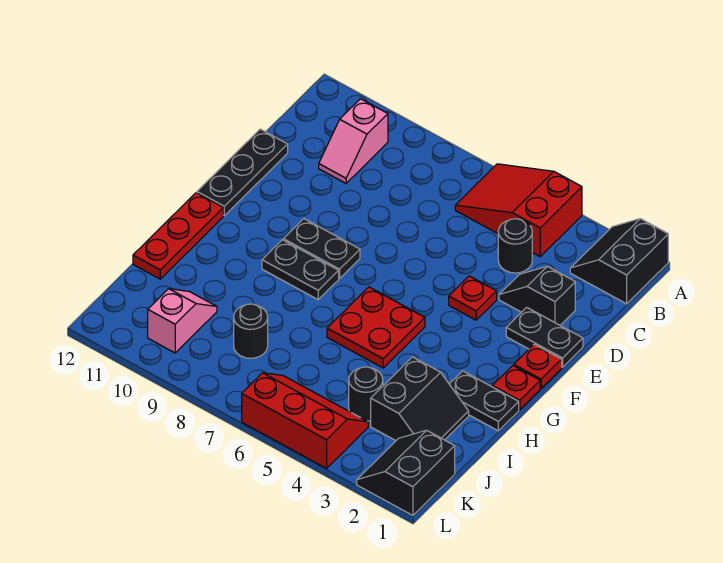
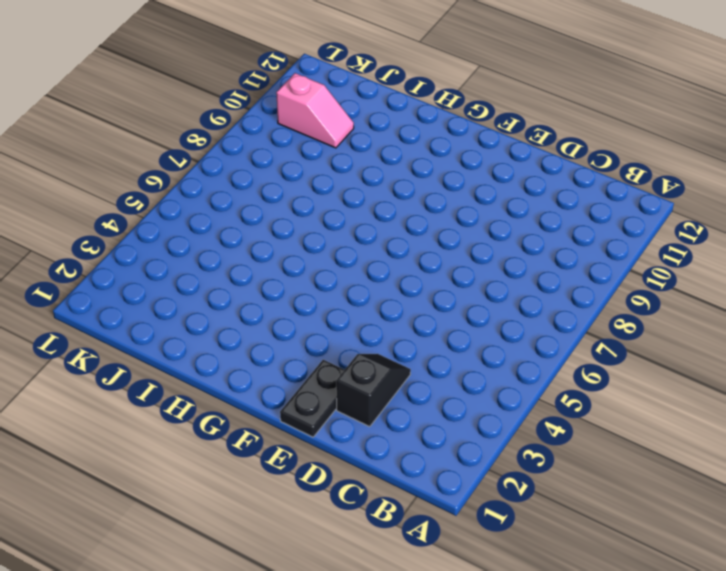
none -> black slope A1:B2 level 1 top 1
none -> red slope A4:B6 level 1 top 4
none -> pink slope B10:C10 level 1 top B

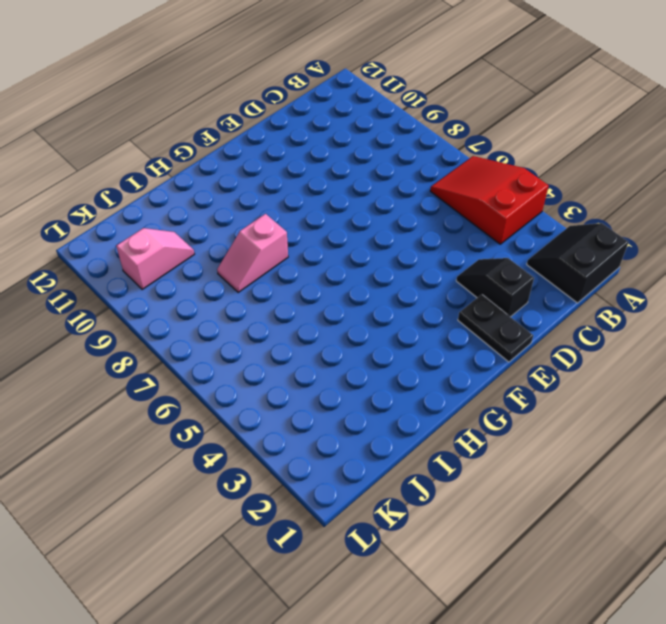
pink slope H8:I8 level 1 top H -> pink slope B10:C10 level 1 top B
none -> black round brick C4 level 1
none -> black plate D12:F12 level 1
none -> red plate E4 level 1

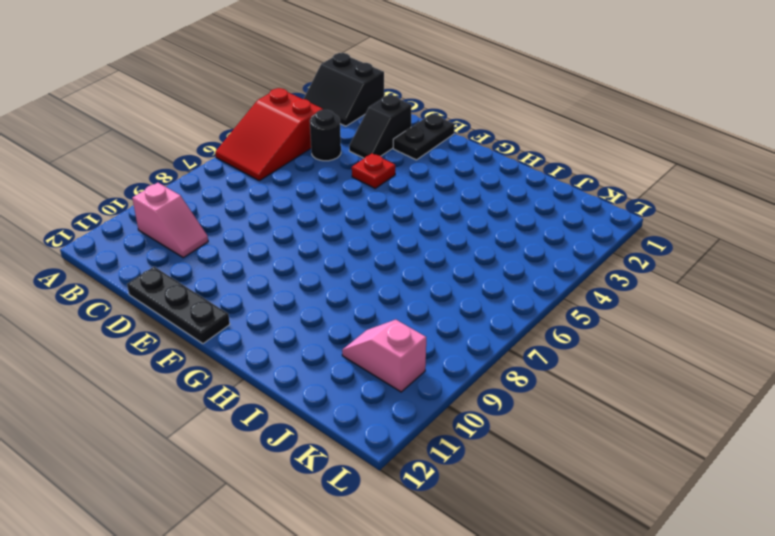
none -> red plate F1 level 1
none -> black plate F8:F9 level 1
none -> red plate G1 level 1

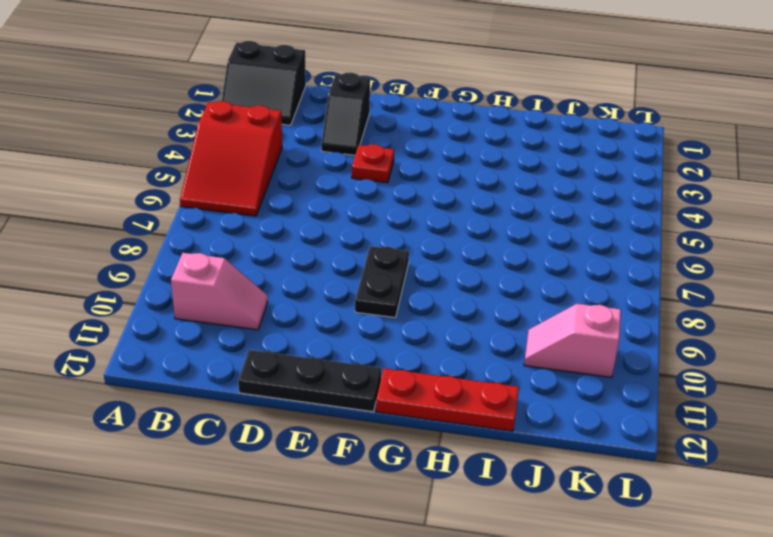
none -> black round brick C4 level 1
none -> black plate E1:E2 level 1
none -> red plate F1 level 1

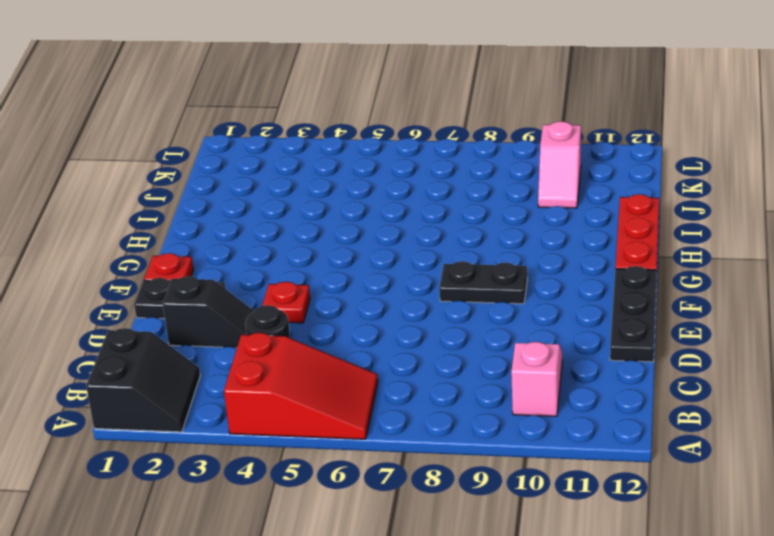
none -> red plate G1 level 1
none -> red plate G5:H6 level 1
none -> black plate G8:G9 level 1

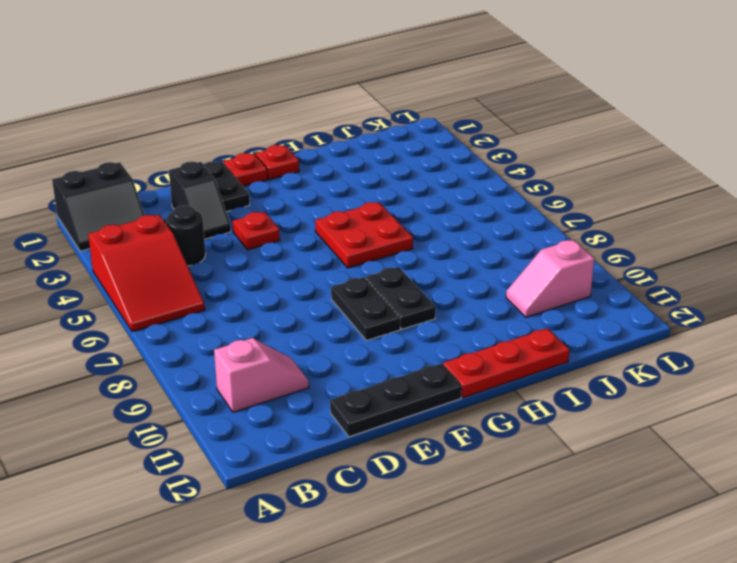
none -> black plate H1:H2 level 1
none -> black slope I2:J3 level 1 top 3
none -> black round brick J4 level 1

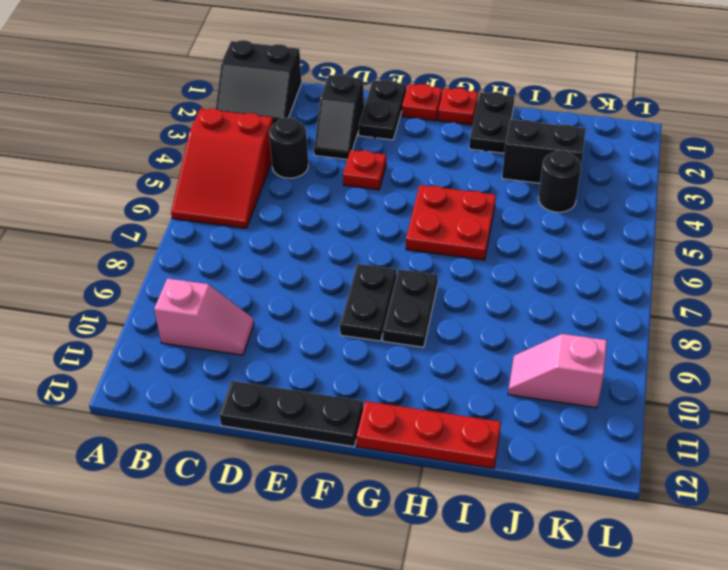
none -> black round brick J8 level 1
none -> black slope K1:L2 level 1 top 1
none -> red slope K4:L6 level 1 top L

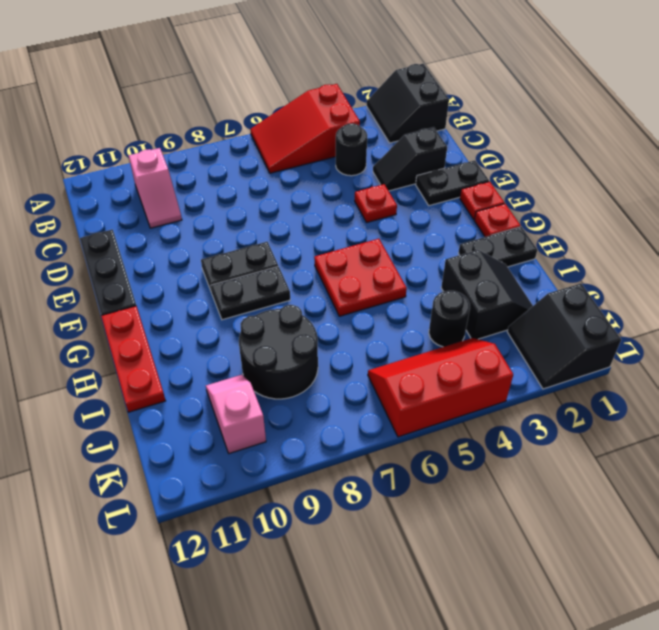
black round brick I8:J9 level 1 -> black round brick J8 level 1

